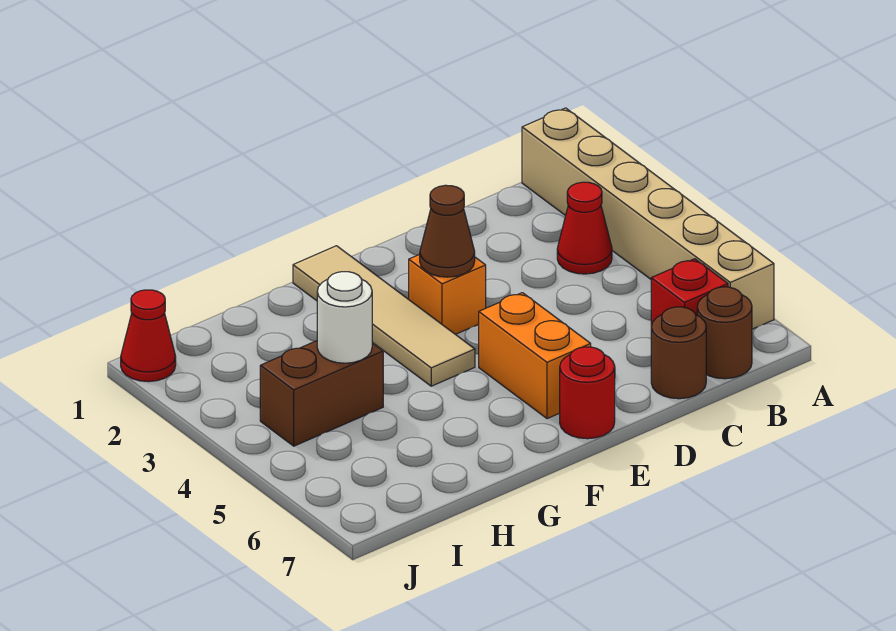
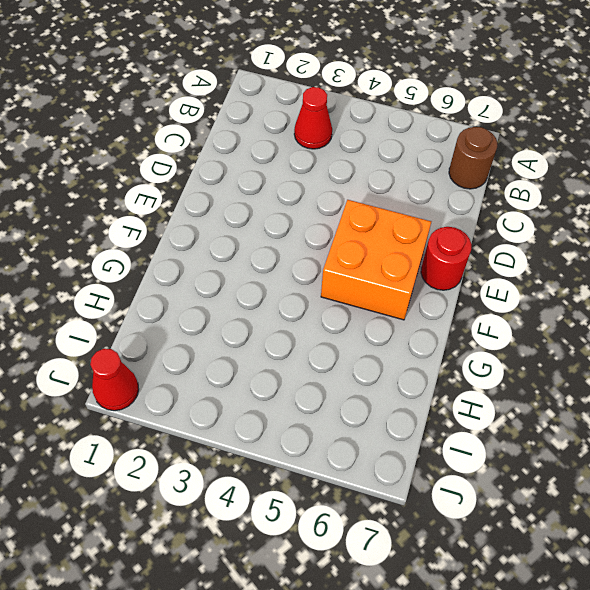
orange brick E5:F6 level 1 -> orange brick E5:E6 level 1
none -> tan brick A1:A6 level 1
none -> red brick B6 level 1
none -> brown round brick C7 level 1

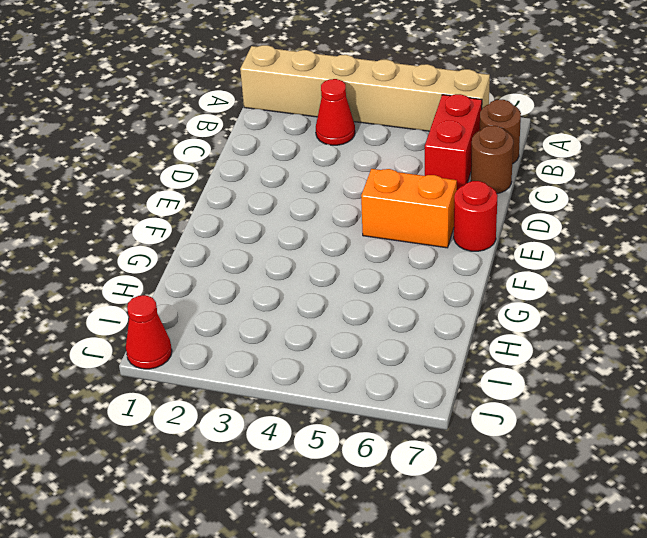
red brick B6:C6 level 1 -> red brick B6 level 1
none -> orange brick E3 level 1
none -> tan tile F1:F4 level 1
none -> brown brick H4:I4 level 1

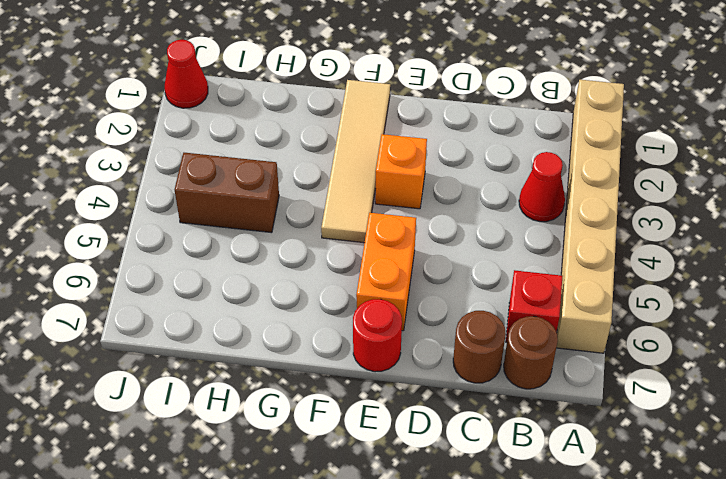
none -> brown cone E3 level 2
none -> white round brick H4 level 2

